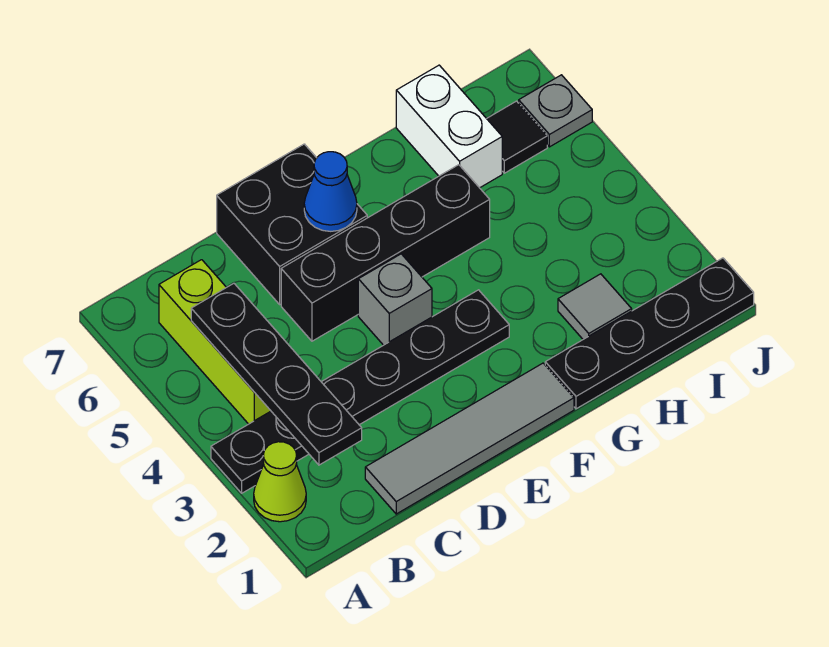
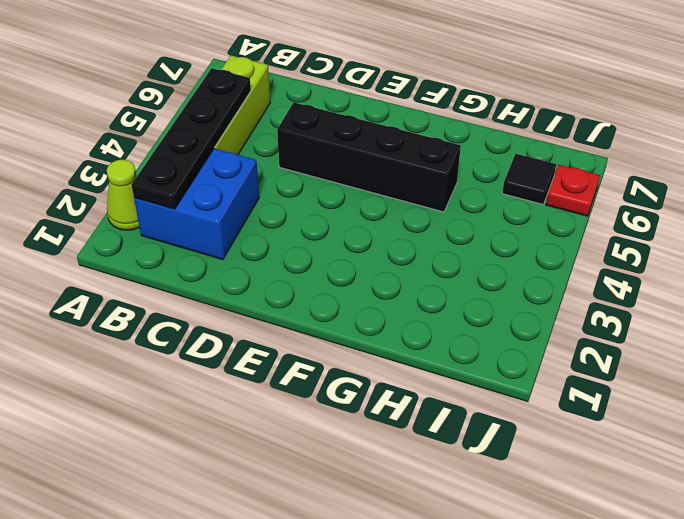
blue brick B2:C3 level 1 -> black plate A3:F3 level 1
red plate J6 level 1 -> grey plate J6 level 1
none -> grey tile C1:F1 level 1
none -> black brick D6:E7 level 1
none -> grey brick E4 level 1

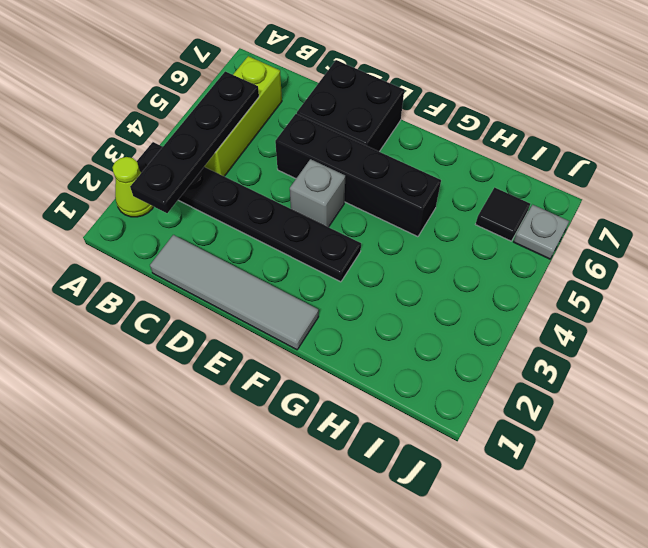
none -> black plate G1:J1 level 1
none -> grey tile H2 level 1
none -> white brick H6:H7 level 1

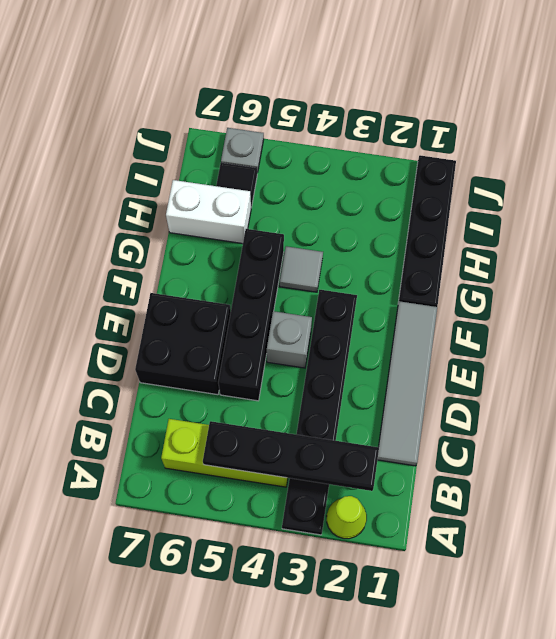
grey tile G4 level 1 -> grey tile H2 level 1
none -> blue cone E6 level 2

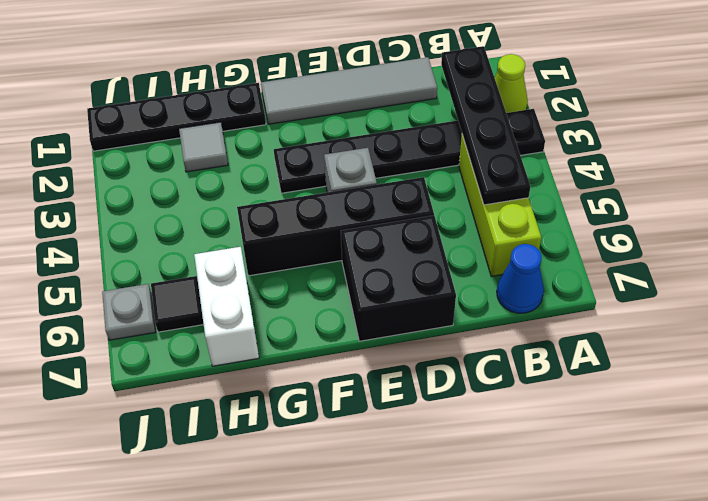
blue cone B7 level 1 -> blue cone E6 level 2

